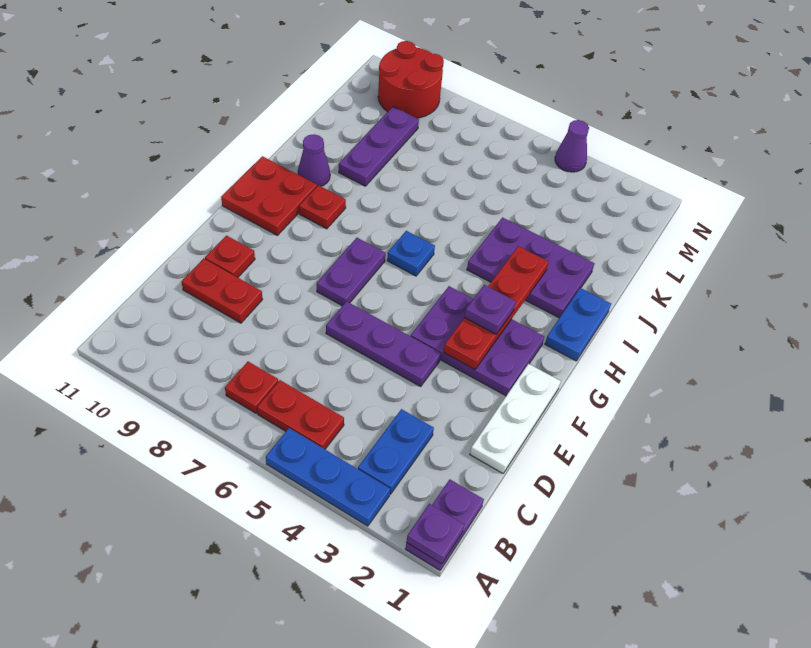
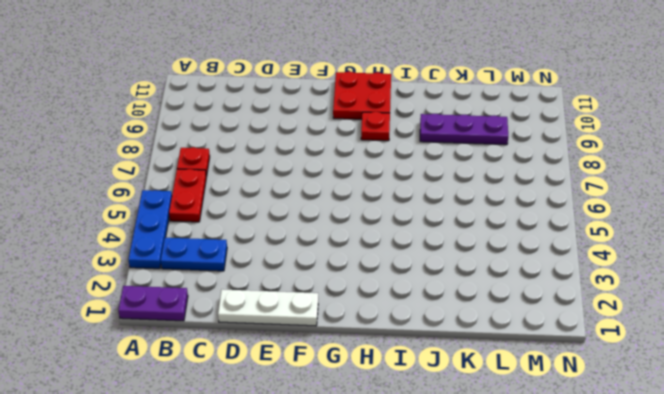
none -> red plate D9:D10 level 1
none -> purple plate E4:E6 level 1
none -> red plate E10 level 1

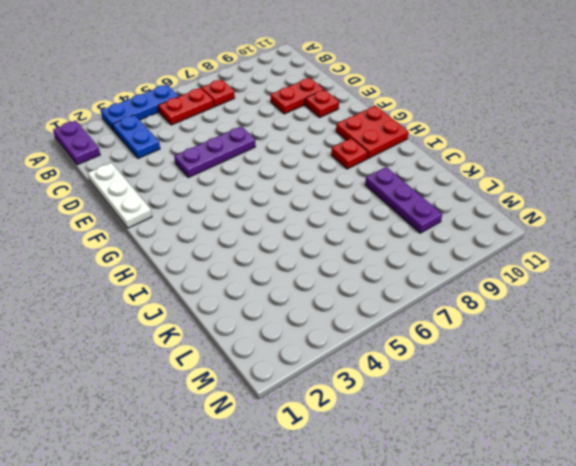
none -> purple plate F2:G4 level 1
none -> purple plate F7:G7 level 1
none -> blue plate H1:I1 level 1

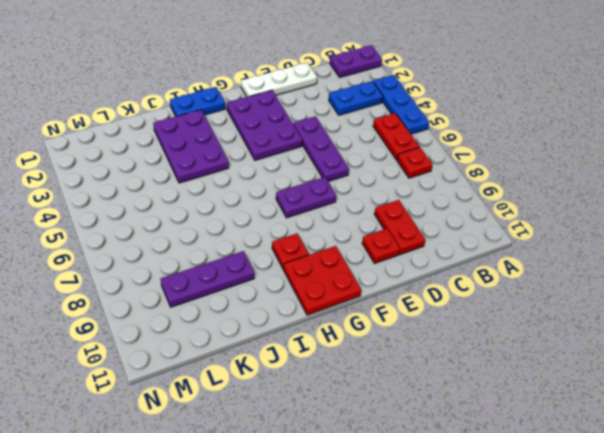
none -> blue plate H6 level 1
none -> purple cone I10 level 1
none -> red round brick M9:N10 level 1

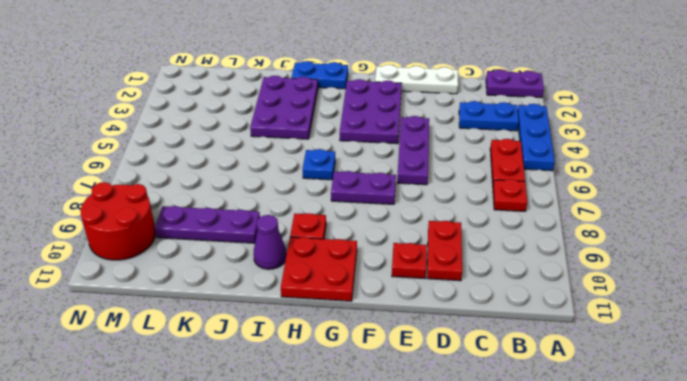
none -> purple cone N4 level 1
none -> purple plate A1 level 2
none -> red plate F3:I3 level 2

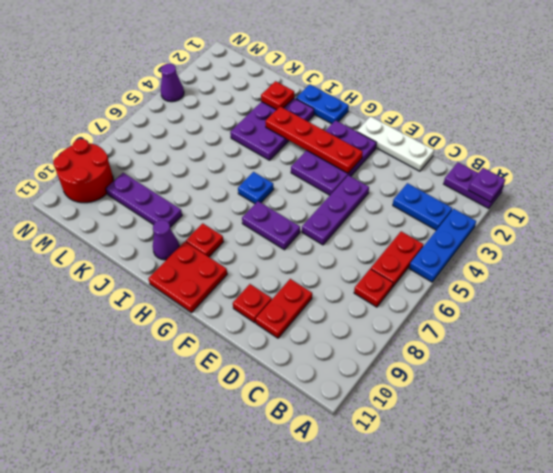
red plate J2 level 2 -> none
none -> purple plate G3 level 3

